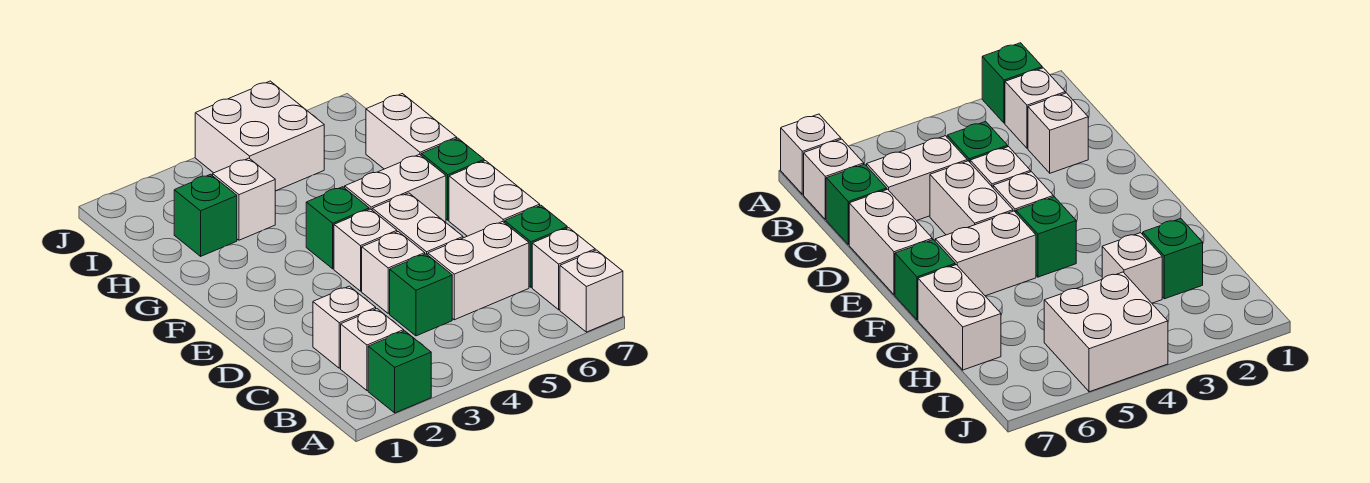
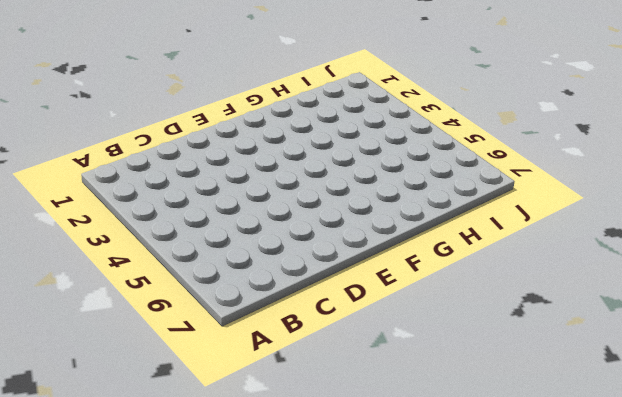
none -> green brick A2 level 1
none -> white brick A7 level 1
none -> white brick B2 level 1

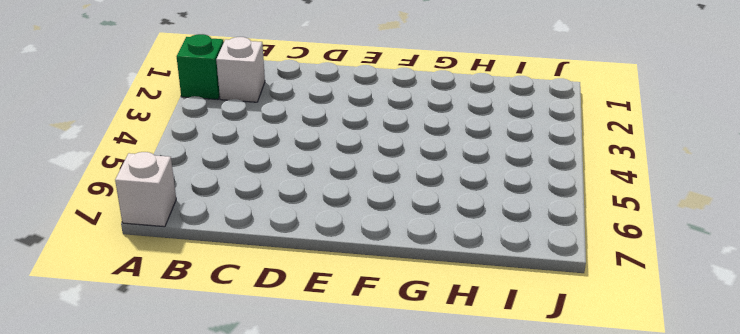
none -> white brick B7 level 1
none -> white brick C2 level 1
none -> green brick C4 level 1

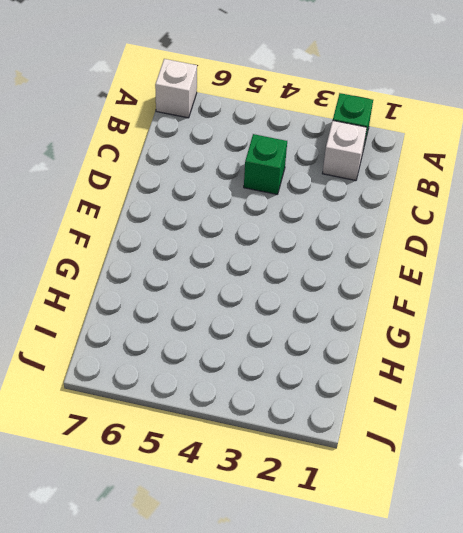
none -> white brick B7 level 1
none -> white brick C2 level 1
none -> white brick C5:C6 level 1

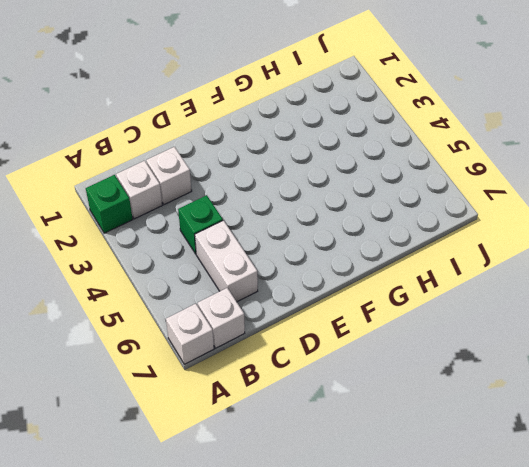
none -> green brick C7 level 1
none -> white brick D4 level 1
none -> white brick D5:E5 level 1

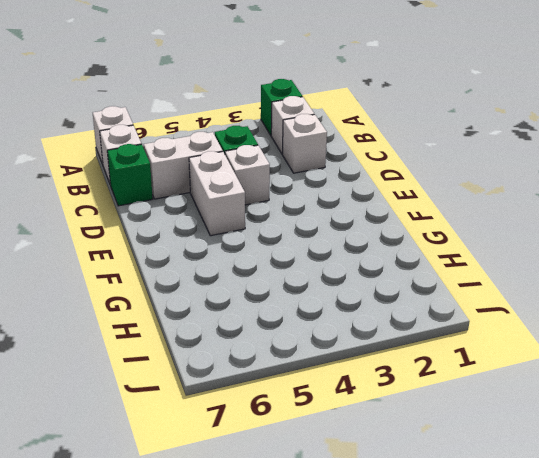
none -> white brick D7:E7 level 1
none -> white brick E4 level 1
none -> green brick F4 level 1

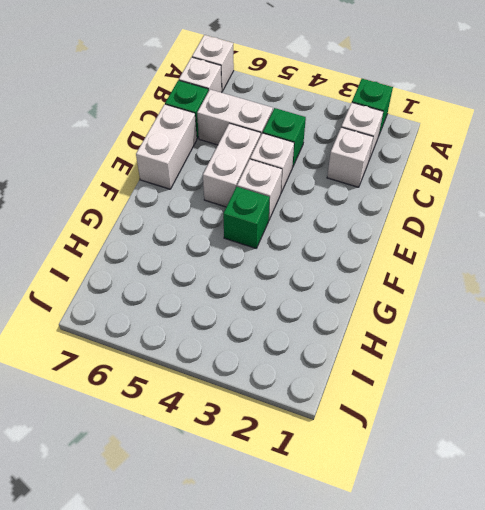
none -> white brick F5:F6 level 1
none -> green brick F7 level 1
none -> white brick G7:H7 level 1

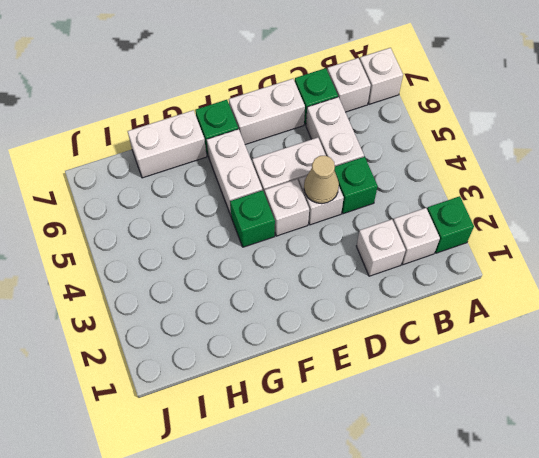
tan cone D4 level 2 -> none
none -> green brick H2 level 1
none -> white brick H3 level 1
none -> white brick I4:J5 level 1

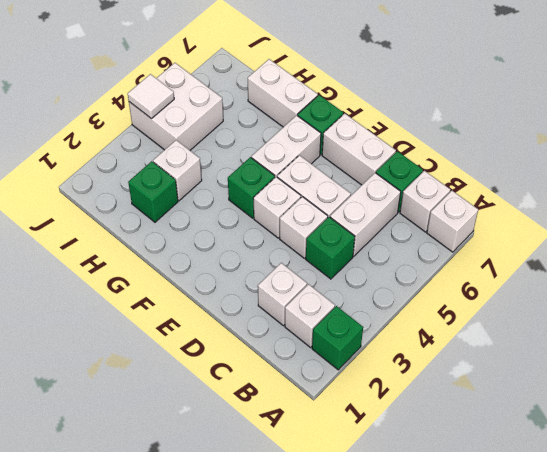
white tile J4 level 2 -> none

